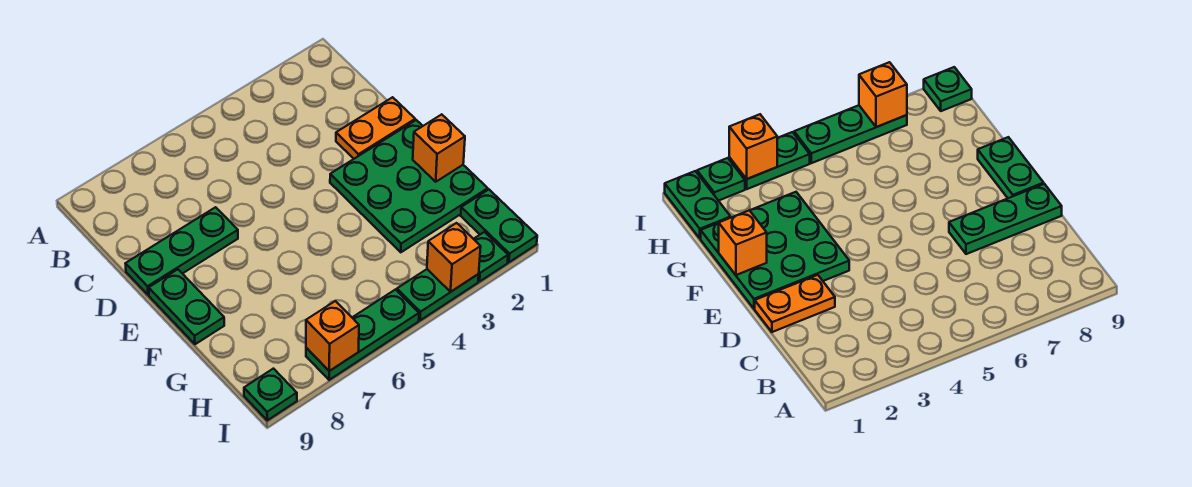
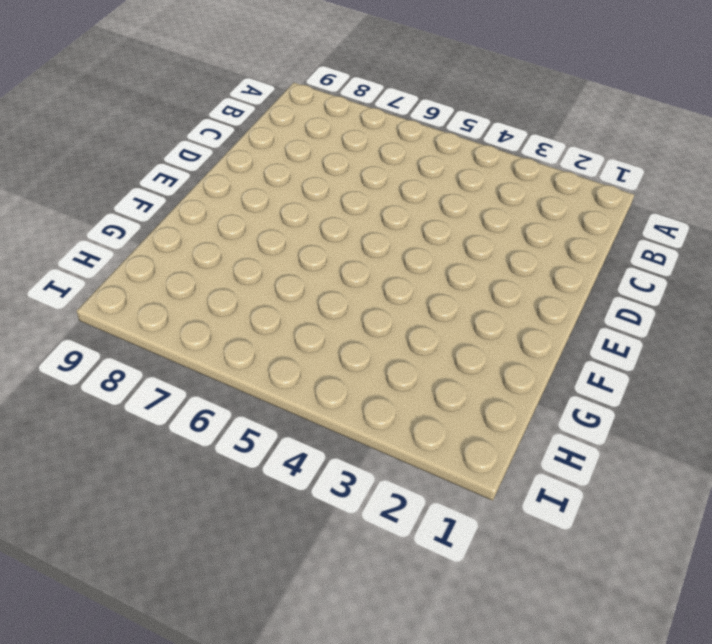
none -> orange plate D1:D2 level 1
none -> green plate D7:D9 level 1
none -> green plate E1:G3 level 1

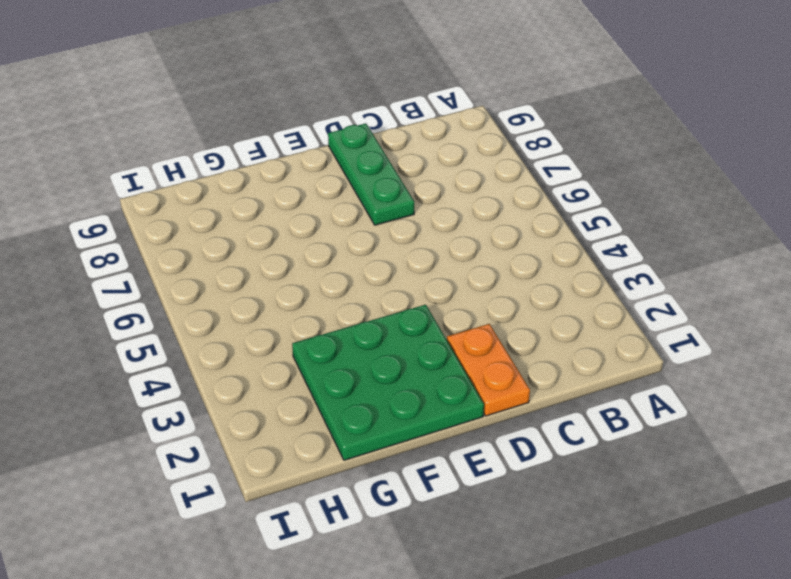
none -> green plate E9:F9 level 1
none -> green plate H1:I1 level 1
none -> green plate I2 level 1

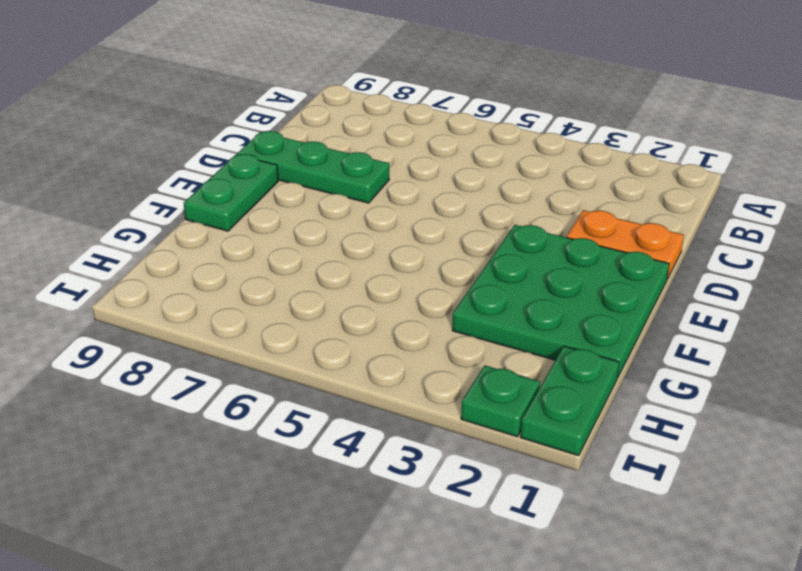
none -> green plate I3:I4 level 1
none -> green plate I5:I7 level 1
none -> green plate I9 level 1

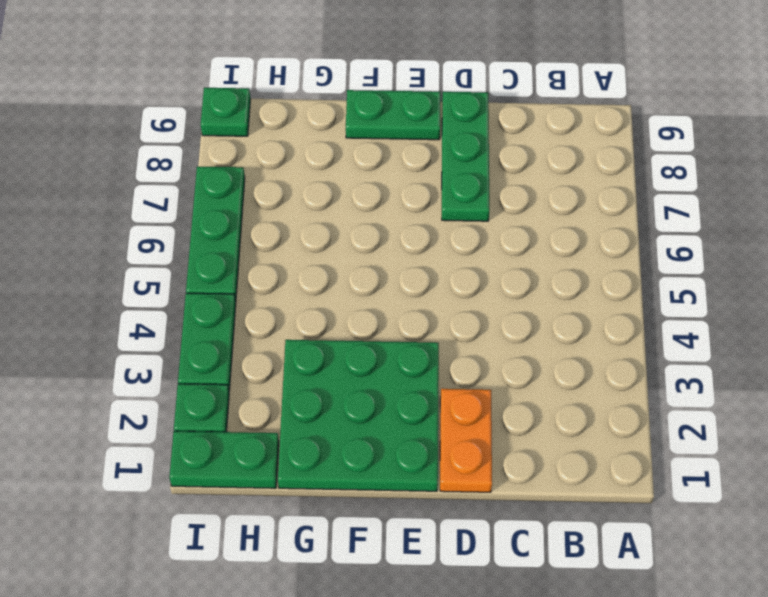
none -> orange brick F1 level 2
none -> orange brick I3 level 2
none -> orange brick I7 level 2

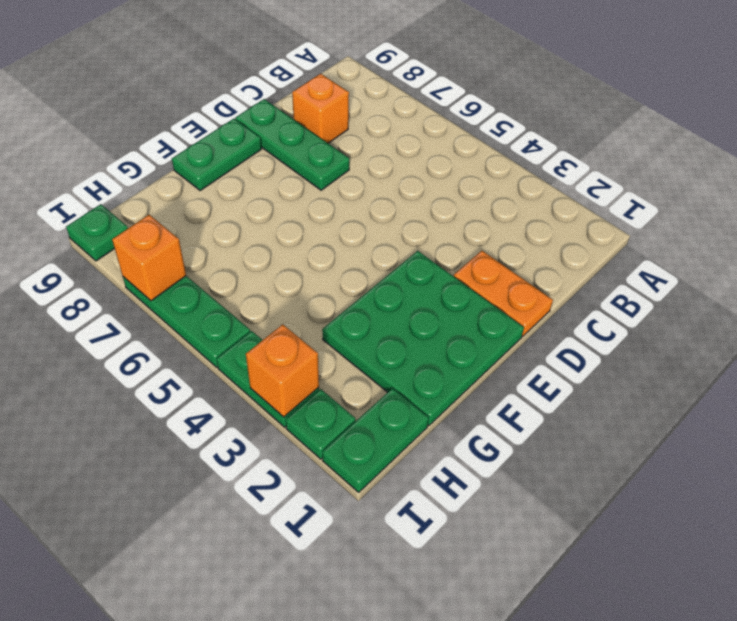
orange brick C8 level 1 -> orange brick F1 level 2

